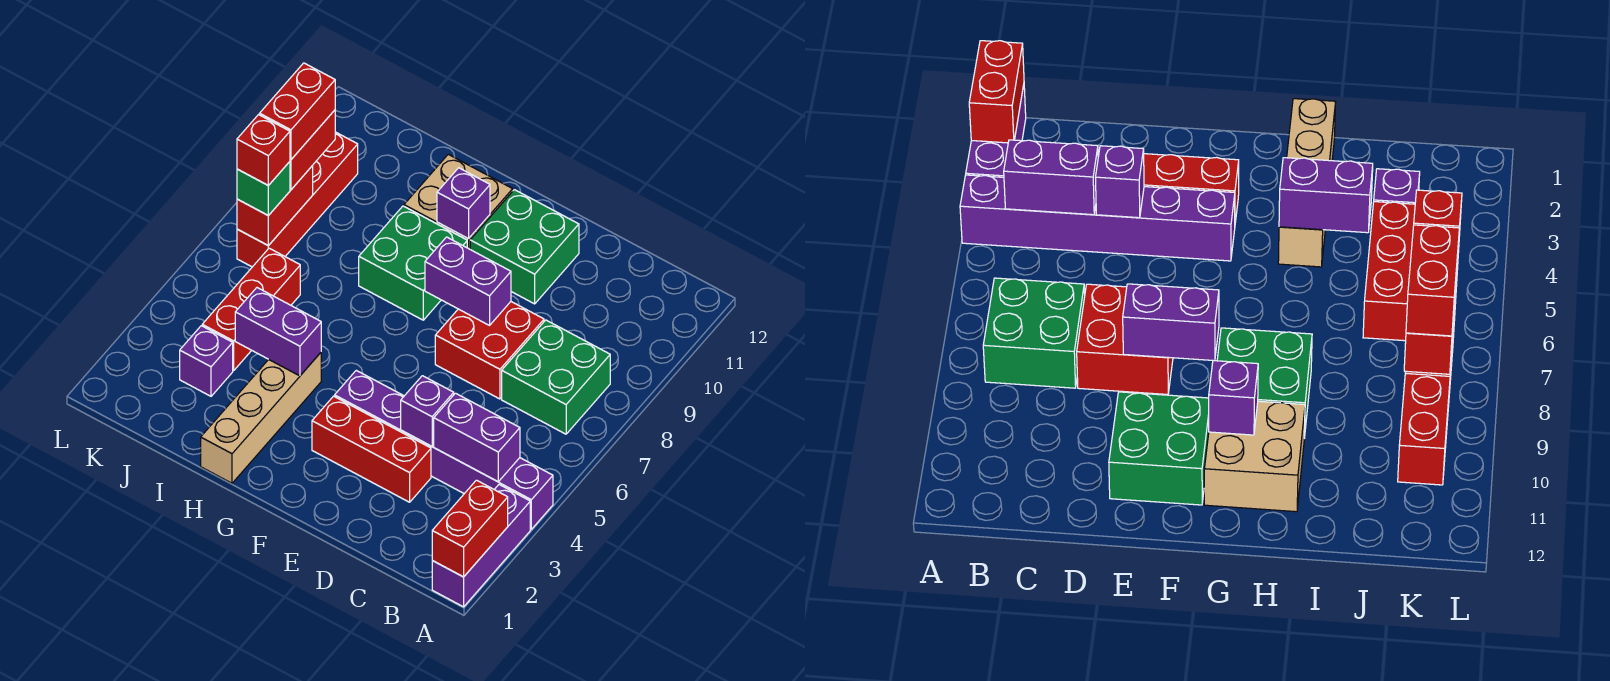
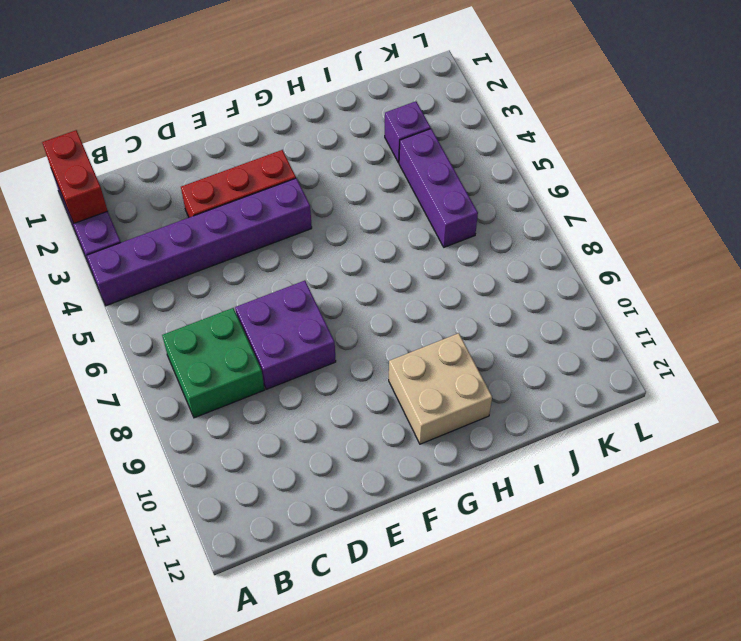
purple brick D7:E8 level 1 -> red brick D7:E8 level 1
purple brick J4:J6 level 1 -> red brick J4:J6 level 1
none -> green brick E10:F11 level 1
none -> green brick G8:H9 level 1
none -> tan brick H1:H4 level 1

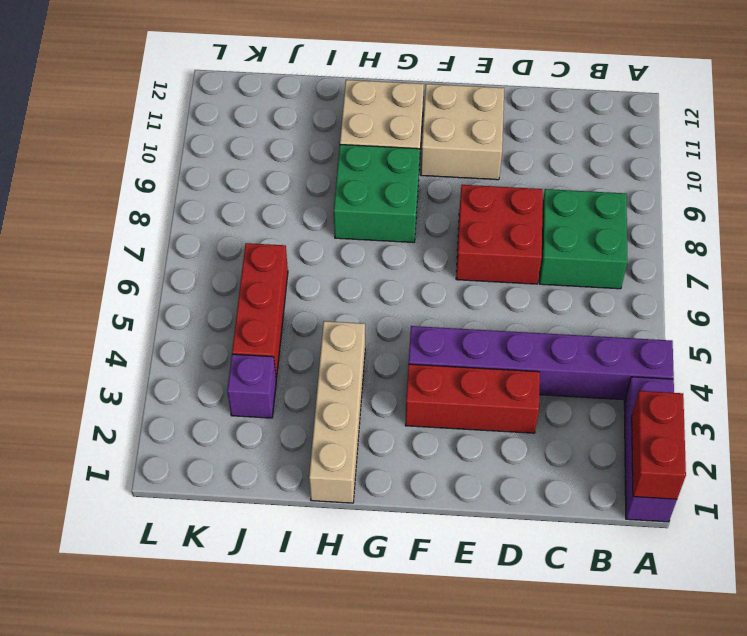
tan brick E10:F11 level 1 -> green brick E10:F11 level 1
none -> red brick K7:K10 level 1
none -> purple brick B4:C4 level 2
none -> purple brick D4 level 2

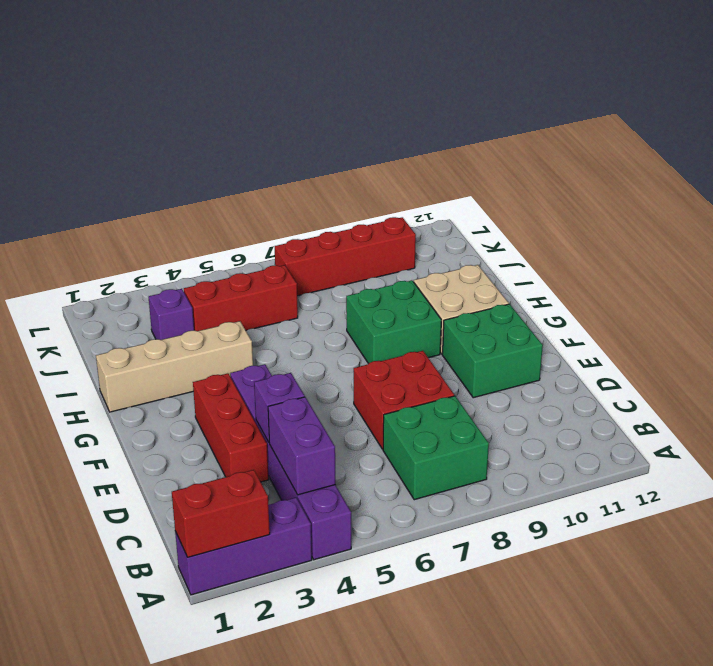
none -> purple brick E8:F8 level 2
none -> purple brick G10 level 2
none -> purple brick H4:I4 level 2

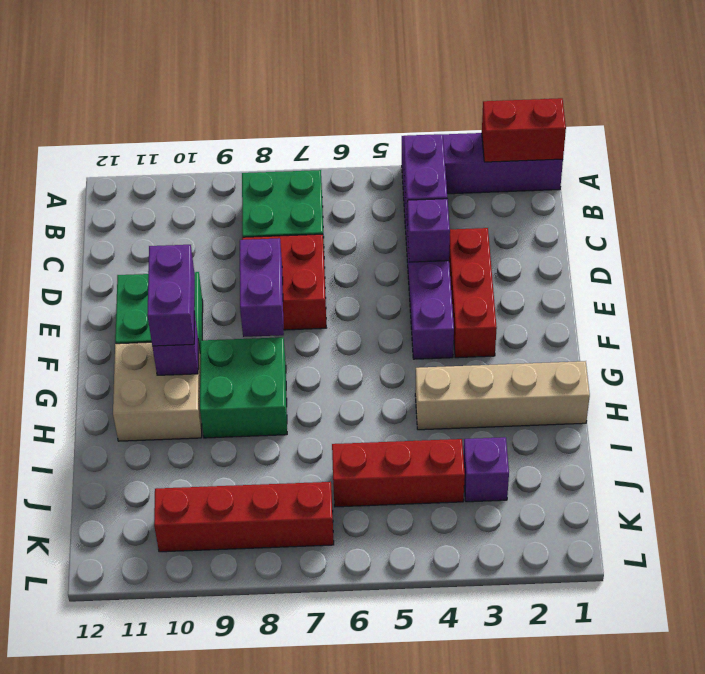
purple brick F10:G10 level 3 -> purple brick H4:I4 level 2
none -> red brick K7:K8 level 2
none -> green brick K7 level 3
none -> red brick K8:K9 level 3

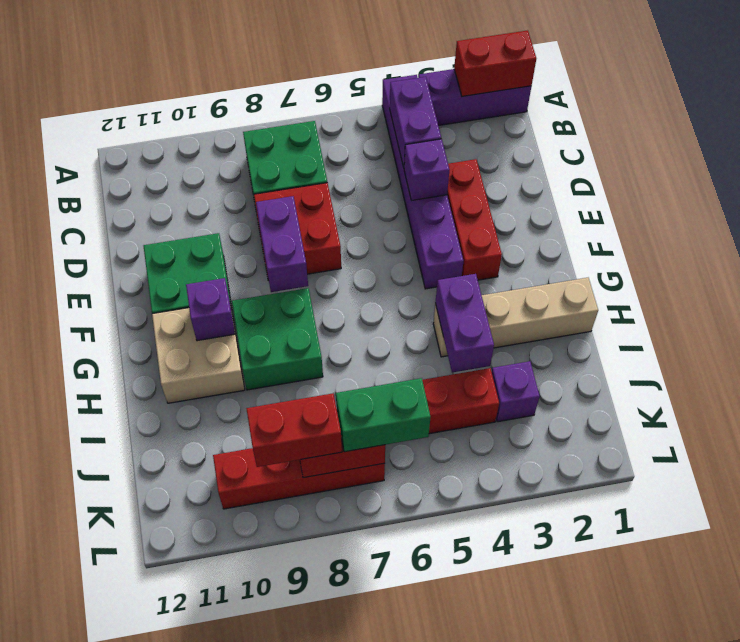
green brick K6:K7 level 3 -> green brick K7 level 3
none -> red brick K7 level 4
none -> red brick K8:K9 level 4

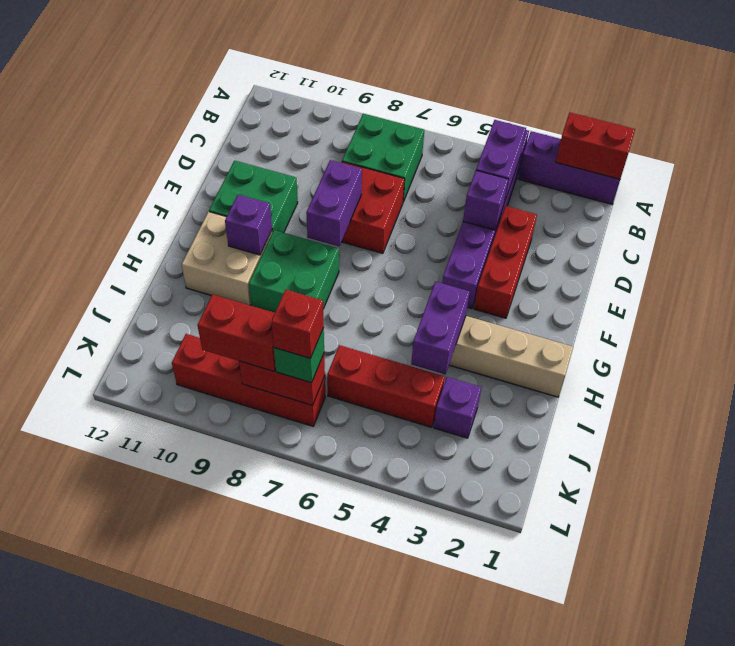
none -> red brick K8:K9 level 4

